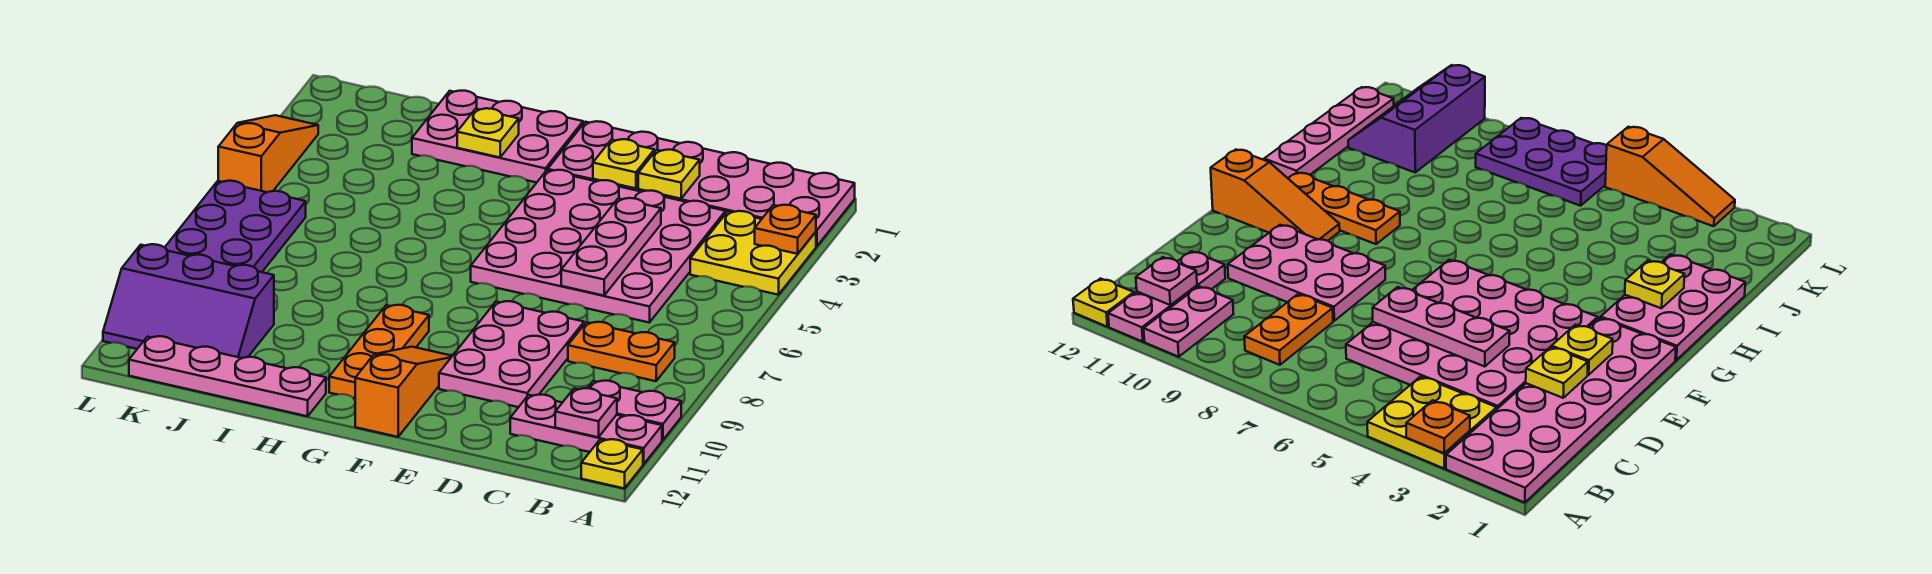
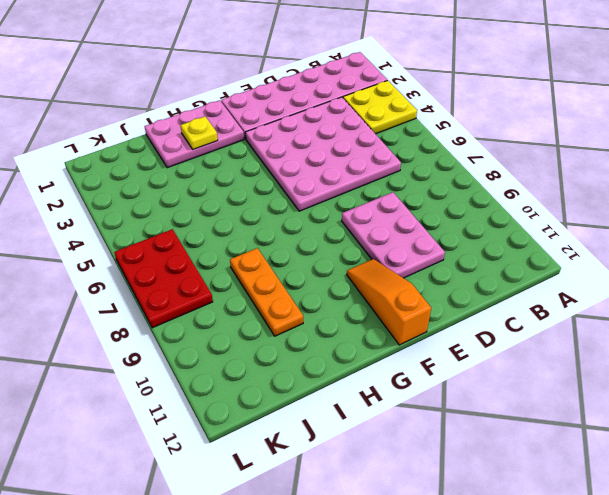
orange plate I8:I10 level 1 -> orange plate G9:G11 level 1
red plate K6:L8 level 1 -> purple plate K6:L8 level 1
none -> pink plate A10:B10 level 1
none -> pink plate A11:C11 level 1
none -> yellow plate A12 level 1

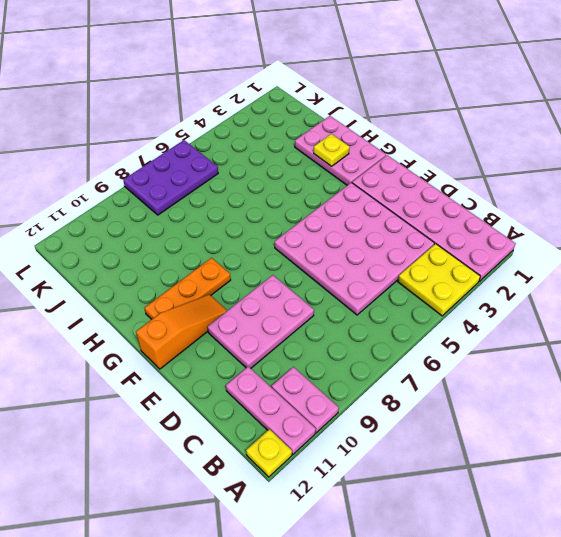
none -> orange plate B8:C8 level 1
none -> pink plate H12:K12 level 1
none -> purple slope J10:L11 level 1 top 10

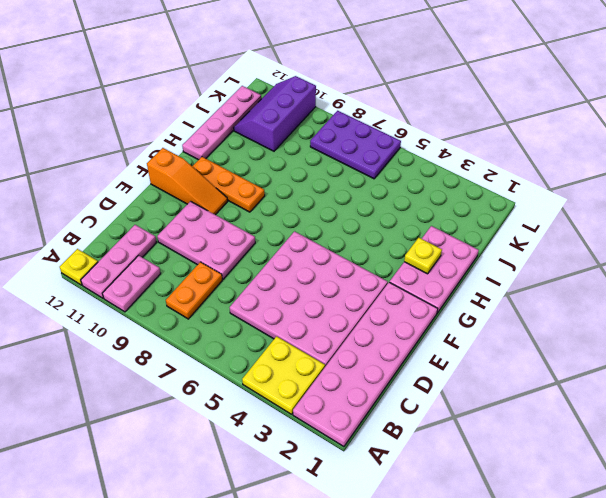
none -> orange slope L3:L5 level 1 top 5
none -> orange plate A3 level 2
none -> pink plate B11 level 2

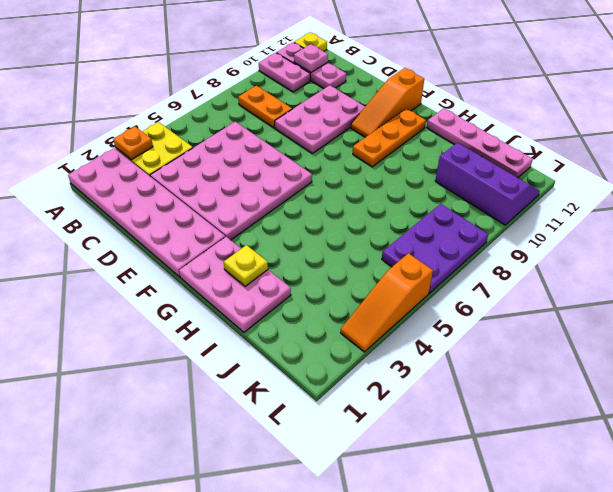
none -> yellow plate D2 level 2
none -> pink plate D4:D6 level 2
none -> yellow plate E2 level 2

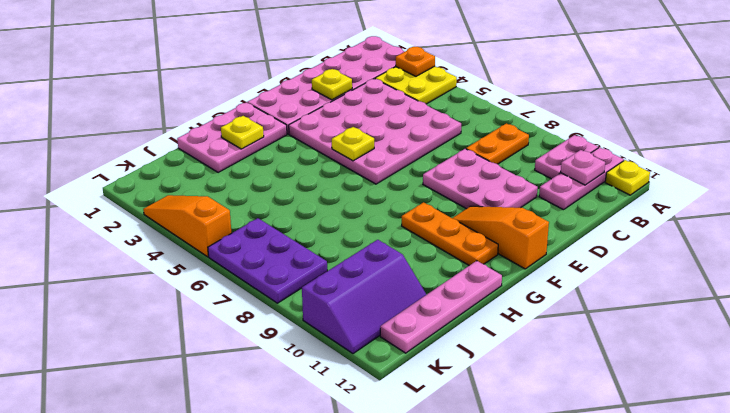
yellow plate F5 level 2 -> yellow plate E2 level 2
none -> pink plate D4:D6 level 2

